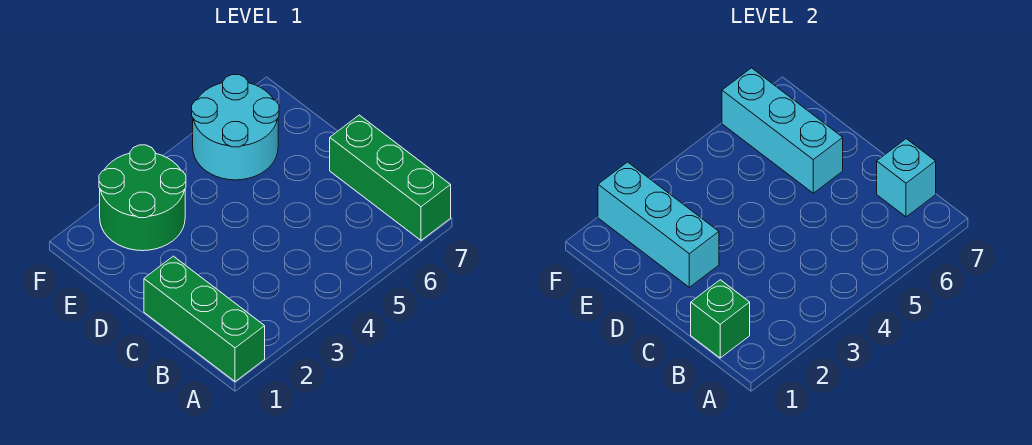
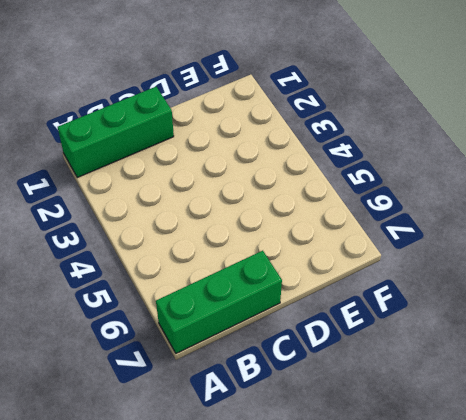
none -> green round brick E2:F3 level 1
none -> cyan round brick E5:F6 level 1

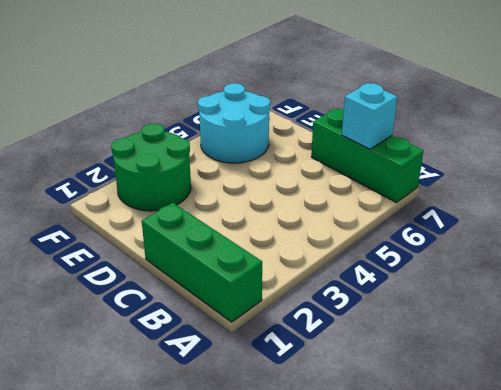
none -> green brick B1 level 2
none -> cyan brick D2:F2 level 2

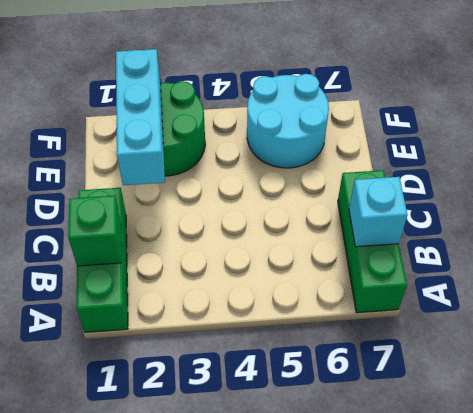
none -> cyan brick D6:F6 level 2

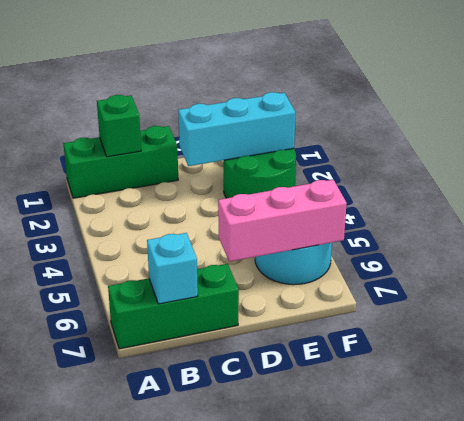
pink brick D6:F6 level 2 -> cyan brick D6:F6 level 2

